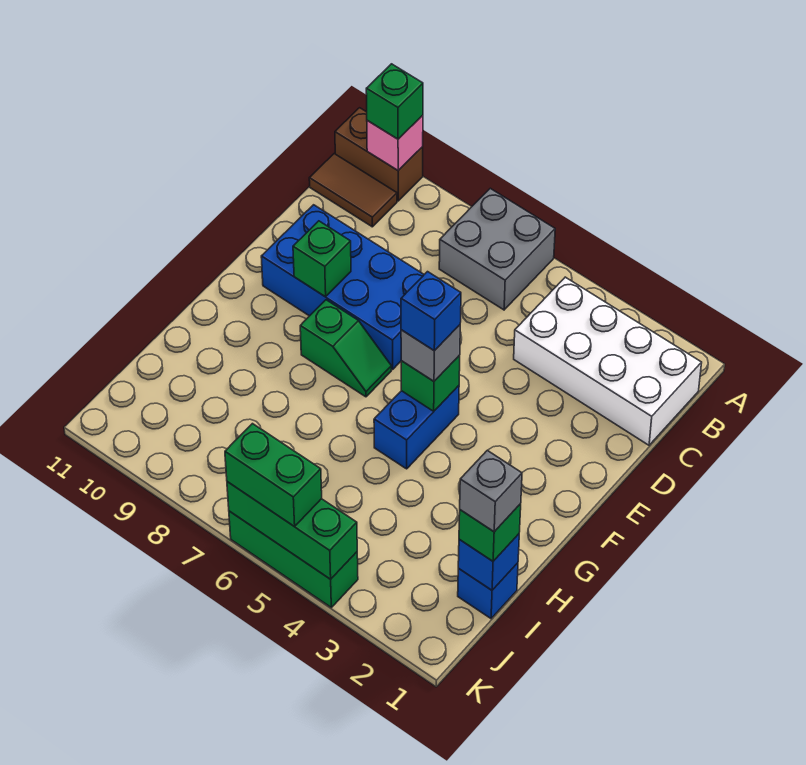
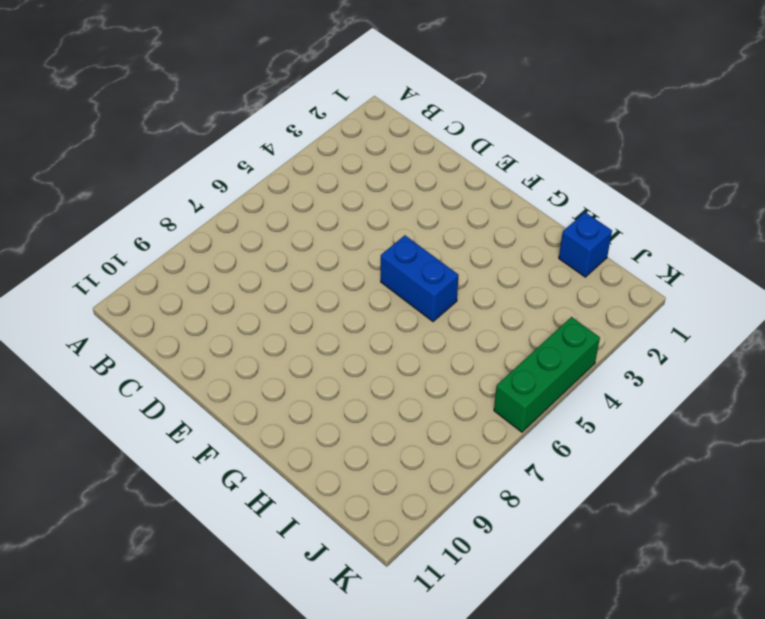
none -> grey brick A6:B7 level 1
none -> brown brick A10:A11 level 1
none -> white brick B1:C4 level 1

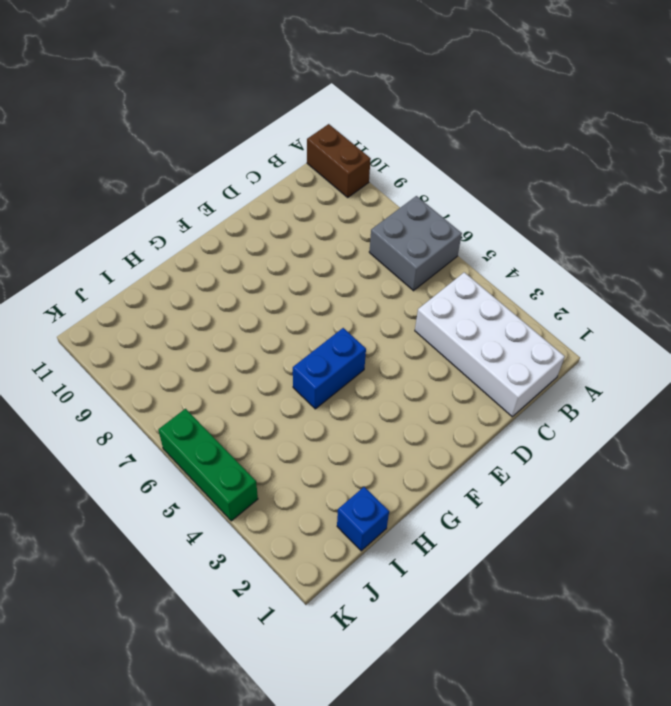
none -> brown tile B10:B11 level 1
none -> blue brick D7:E10 level 1
none -> green slope F7:F8 level 1 top 8

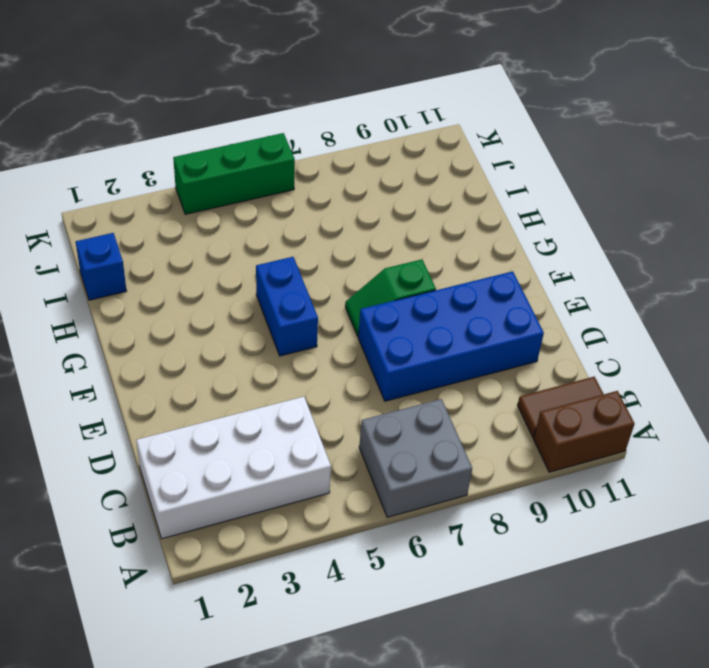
none -> pink brick A10 level 2
none -> green brick E9 level 2
none -> green brick F5 level 2

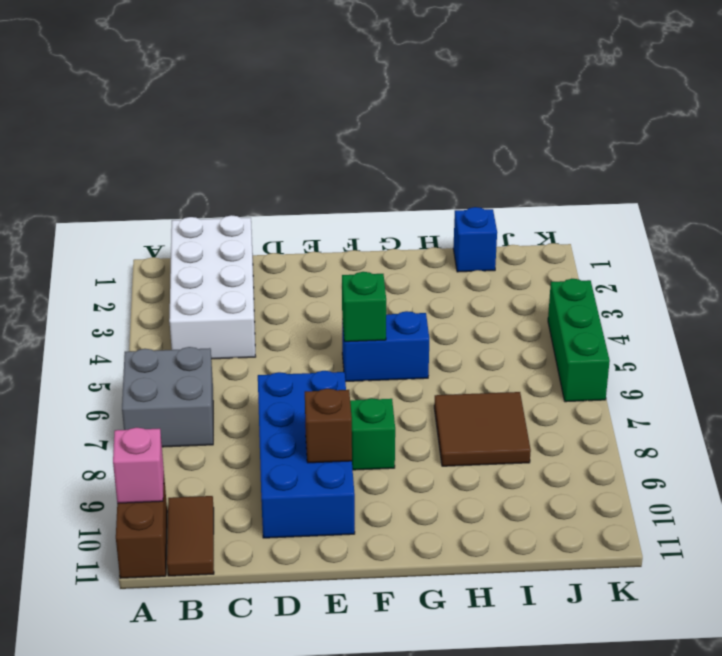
brown brick E9 level 2 -> green brick E9 level 2
brown tile H7:I8 level 1 -> none
none -> blue brick I1 level 2
none -> green brick K4:K6 level 2
none -> green brick A10 level 3

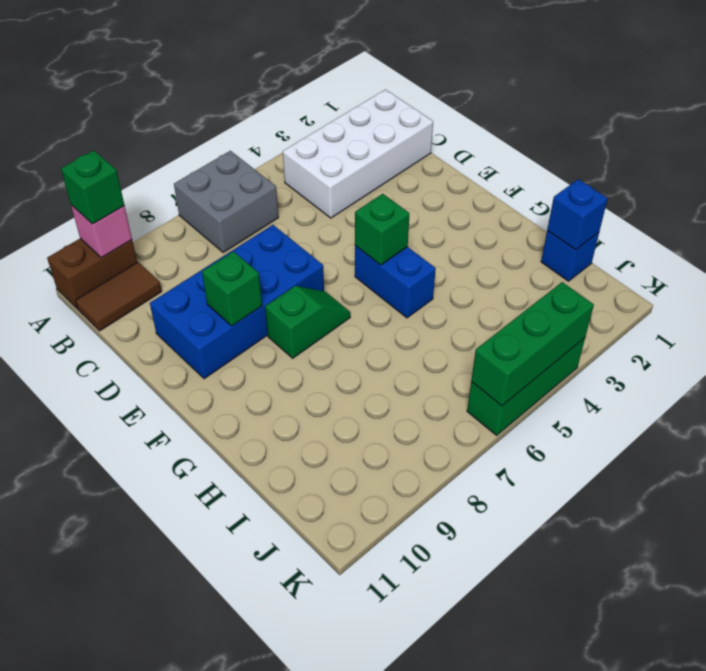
none -> grey brick F5 level 3
none -> green brick I1 level 3
none -> green brick K5:K6 level 3

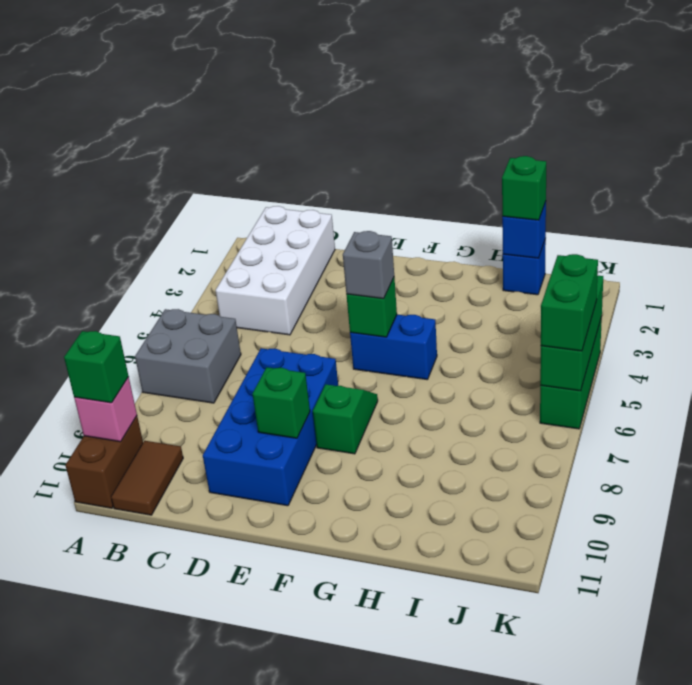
none -> blue brick F5 level 4
none -> grey brick I1 level 4

